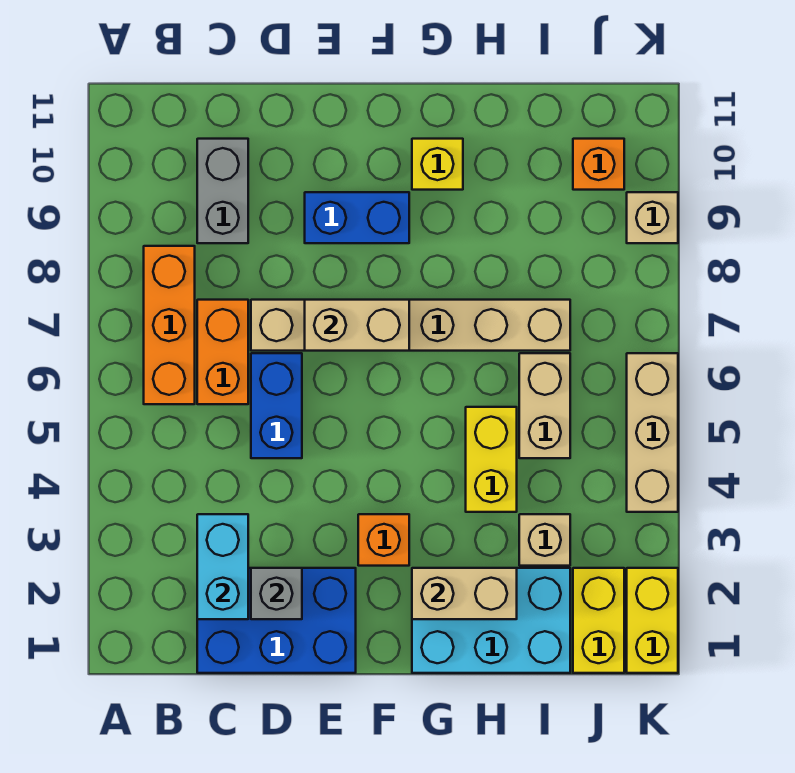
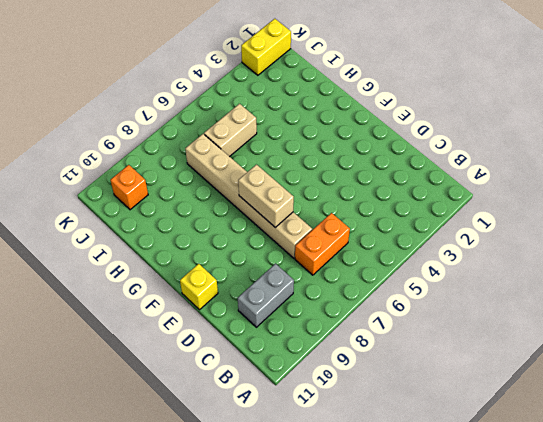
yellow brick E11 level 1 -> yellow brick G10 level 1
none -> orange brick B6:B8 level 1
none -> blue brick C1:E2 level 1
none -> blue brick D5:D6 level 1

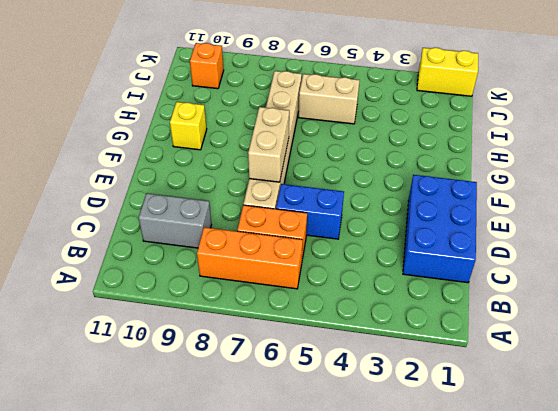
none -> blue brick E9:F9 level 1
none -> orange brick F3 level 1
none -> cyan brick G1:I2 level 1

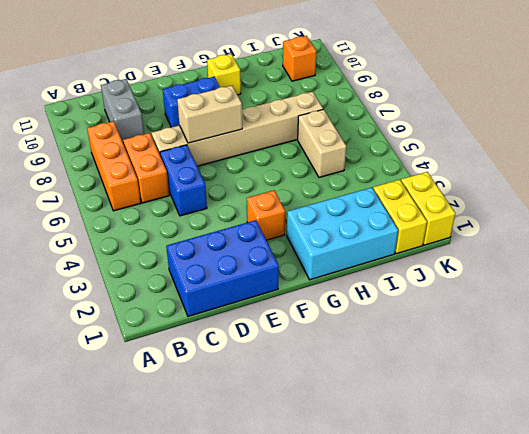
none -> yellow brick H4:H5 level 1
none -> tan brick I3 level 1
none -> tan brick K4:K6 level 1

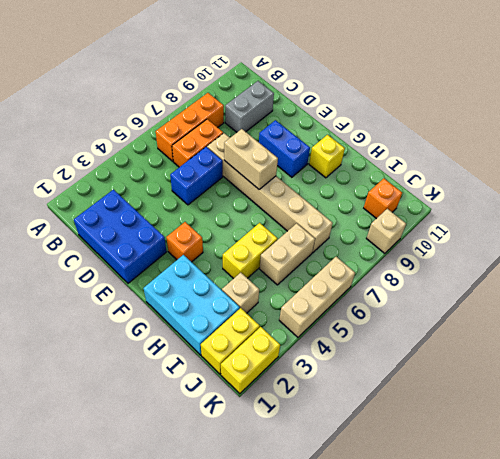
none -> cyan brick C2:C3 level 2
none -> grey brick D2 level 2
none -> tan brick G2:H2 level 2

